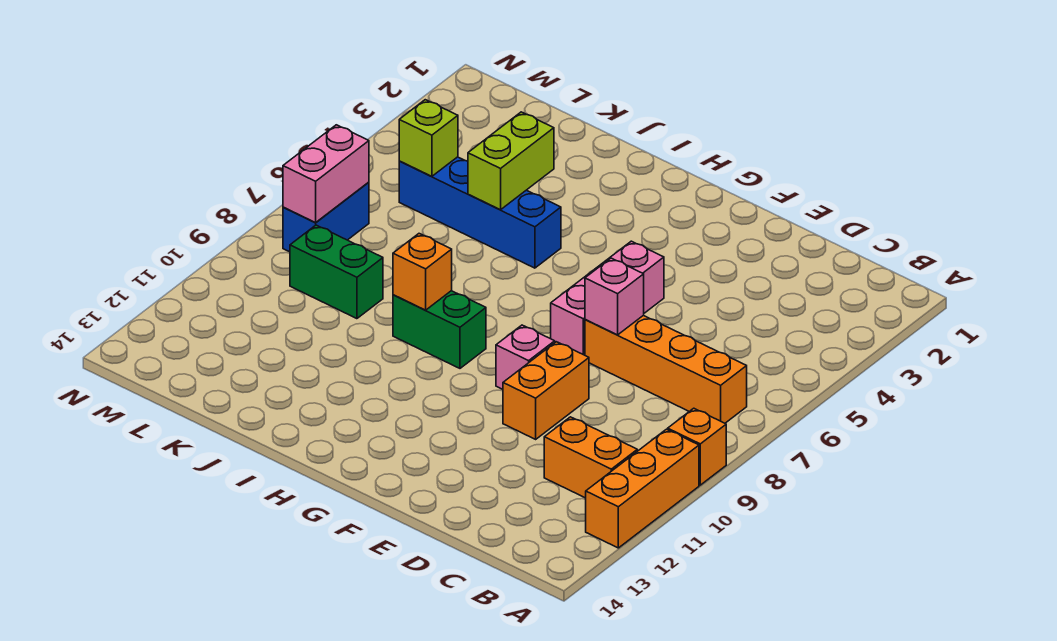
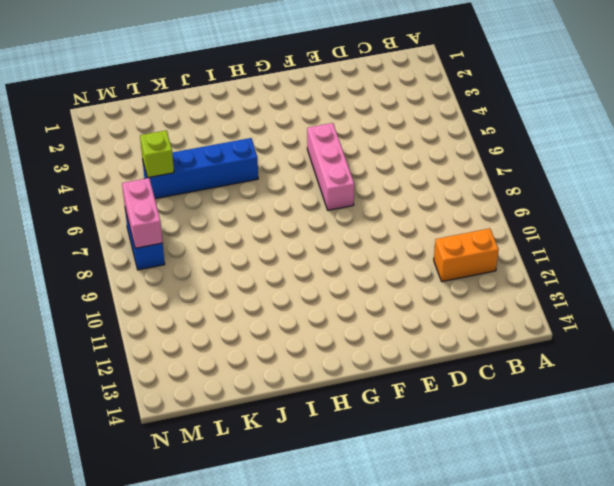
none -> orange brick A9 level 1
none -> orange brick A10:A12 level 1
none -> orange brick B7:E7 level 1

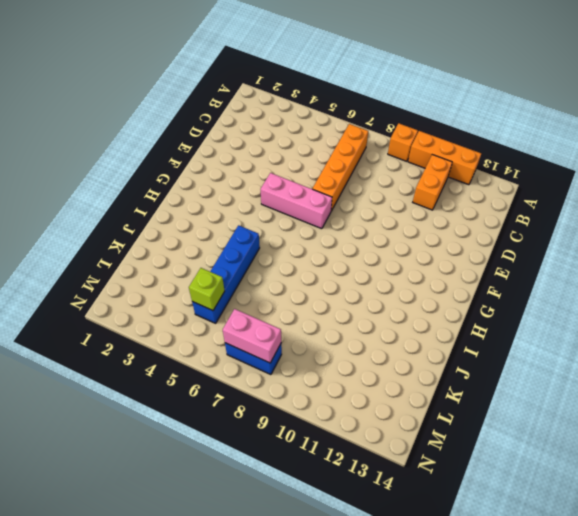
none -> orange brick E9:E10 level 1
none -> pink brick F9 level 1
none -> green brick H9:I9 level 1

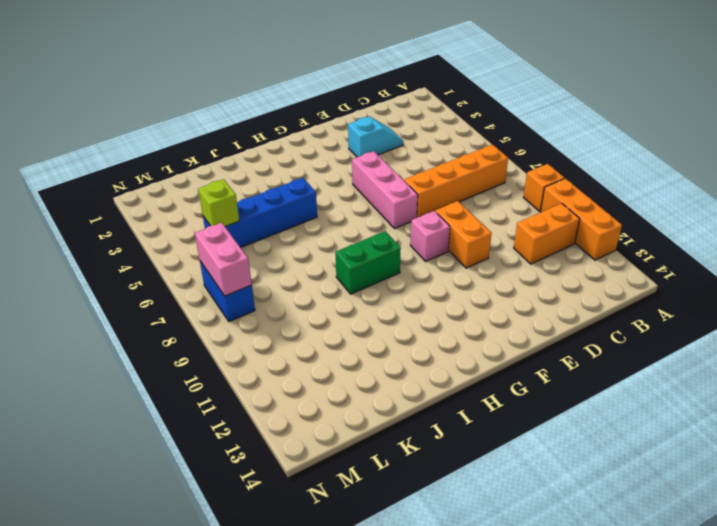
cyan slope D3:E3 level 1 top E -> none
none -> green brick K9:L9 level 1
none -> pink brick E7 level 2
none -> orange brick I9 level 2

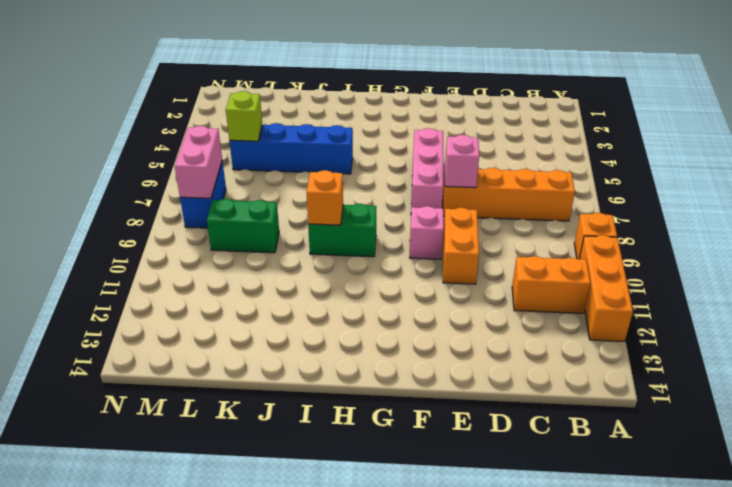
none -> lime brick J4:J5 level 2

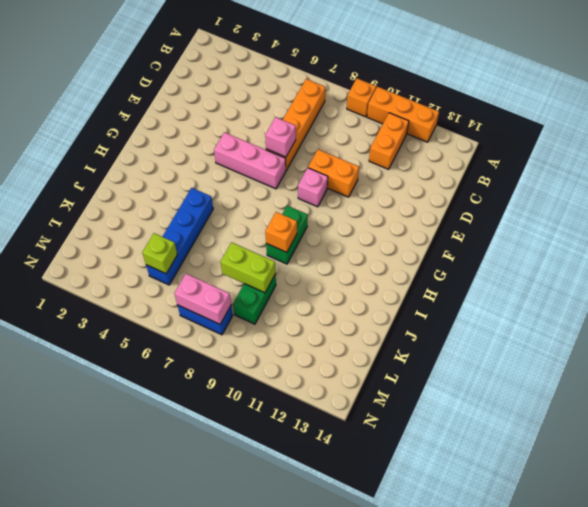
lime brick K8:K9 level 2 -> lime brick J4:J5 level 2

